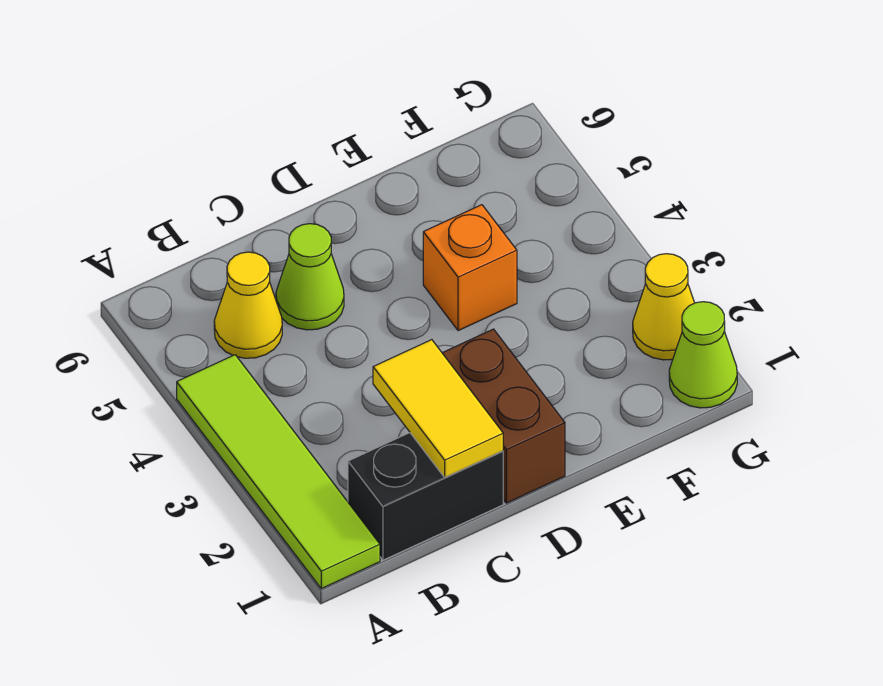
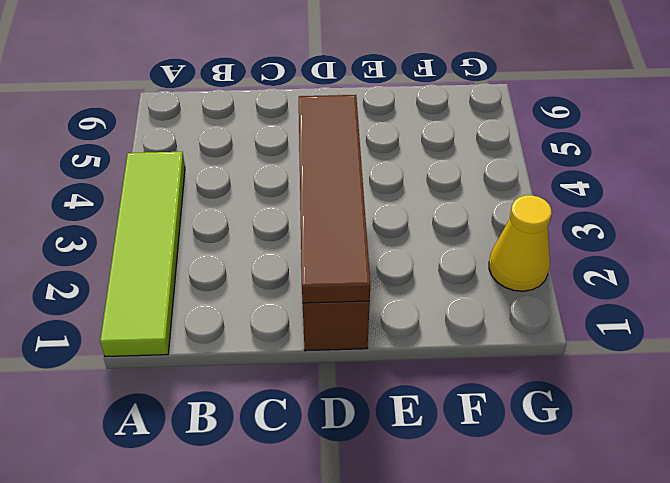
brown tile D1:D4 level 2 -> none
none -> black brick B1:C1 level 1
none -> yellow cone B5 level 1

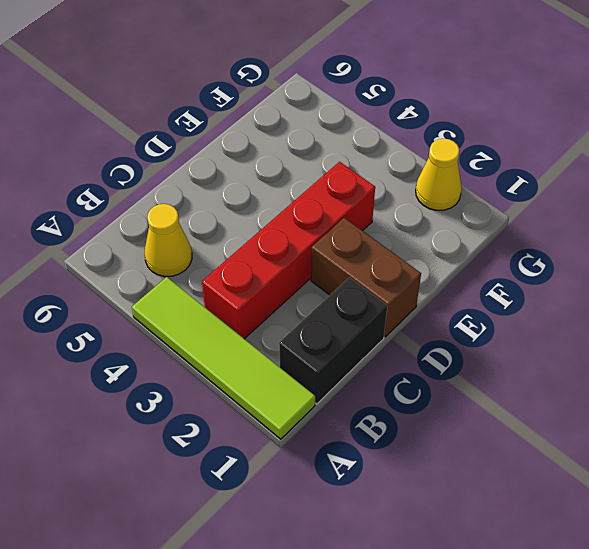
red brick B3:E3 level 1 -> none
none -> lime cone C5 level 1
none -> orange brick E4 level 1

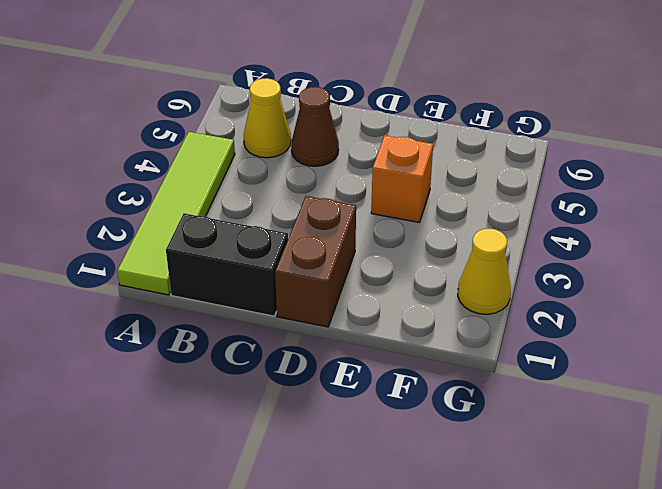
brown cone C5 level 1 -> lime cone C5 level 1
none -> lime cone G1 level 1
none -> yellow tile C1:C2 level 2

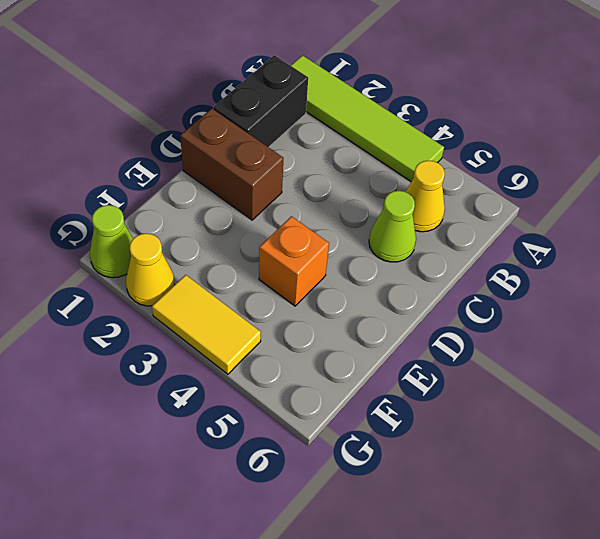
yellow tile G3:G4 level 1 -> yellow tile C1:C2 level 2

